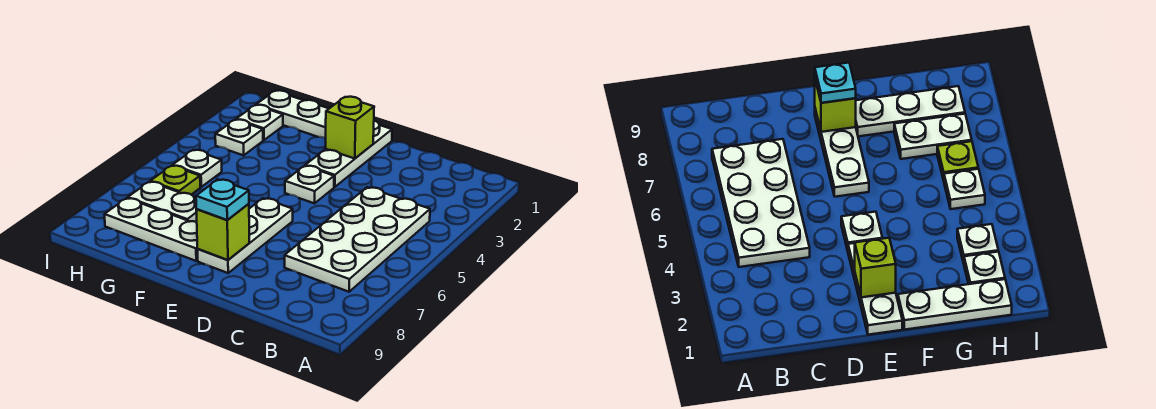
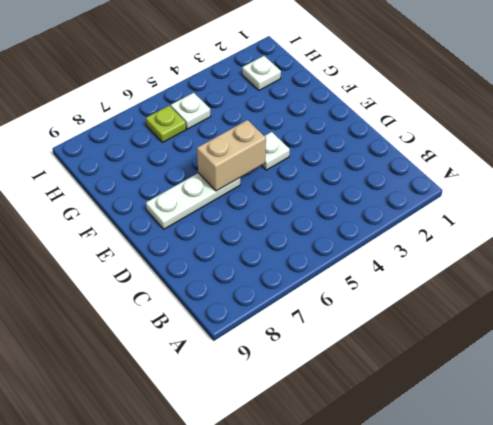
tan brick E5:E6 level 2 -> none
none -> white plate B4:C7 level 1
none -> white plate E1:E3 level 1
none -> white plate F1:H1 level 1

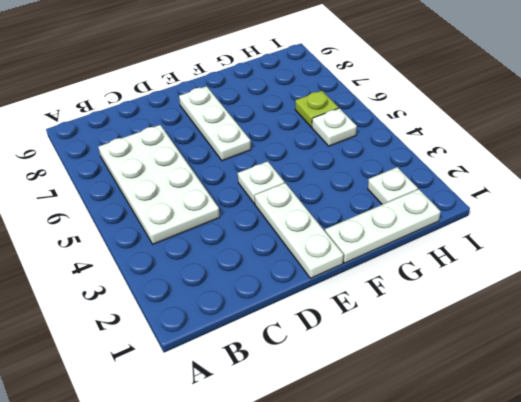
none -> white plate F8:H8 level 1
none -> white plate G7:H7 level 1
none -> white plate H3 level 1

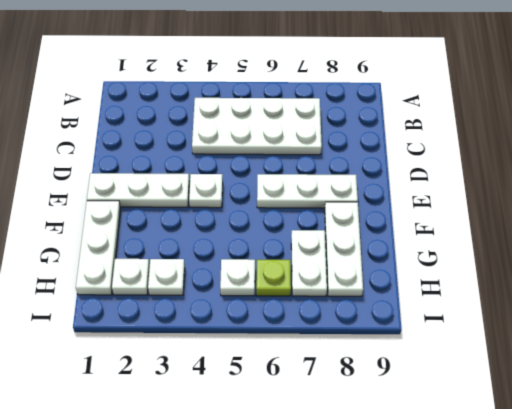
none -> lime brick E2 level 2
none -> lime brick E8 level 2
none -> cyan plate E8 level 3

